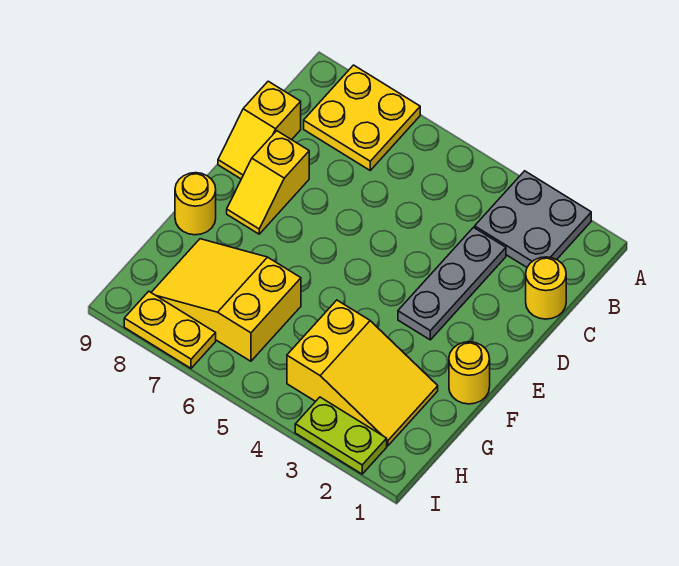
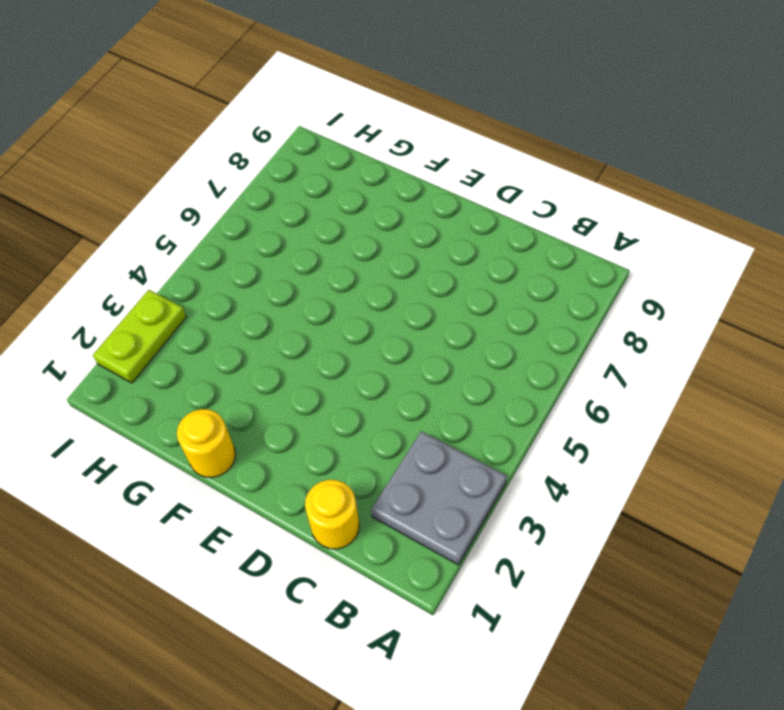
none -> yellow plate A7:B8 level 1
none -> grey plate C3:E3 level 1
none -> yellow slope C9:D9 level 1 top C

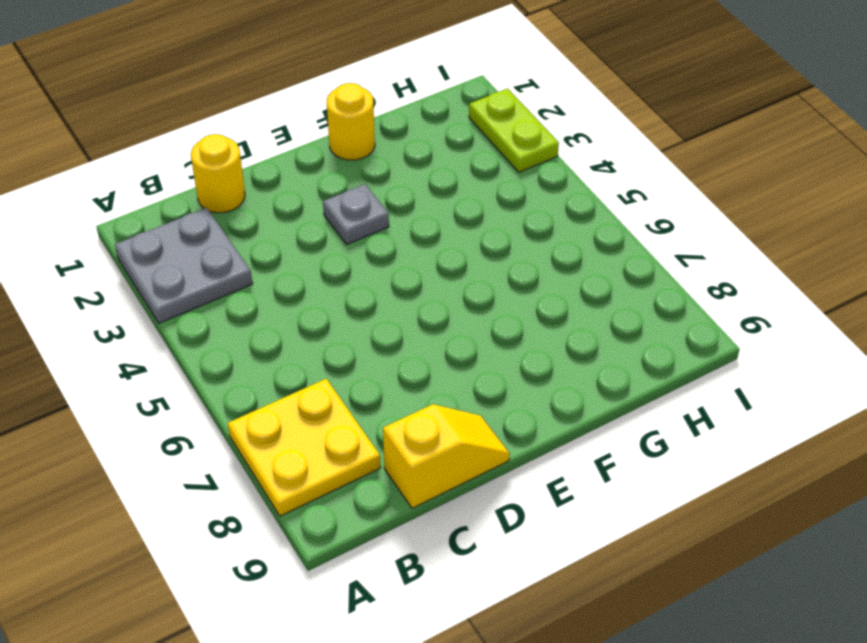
grey plate E3 level 1 -> grey plate C3:E3 level 1
none -> yellow slope D8:E8 level 1 top D
none -> yellow round brick F9 level 1
none -> yellow slope G2:H4 level 1 top 4

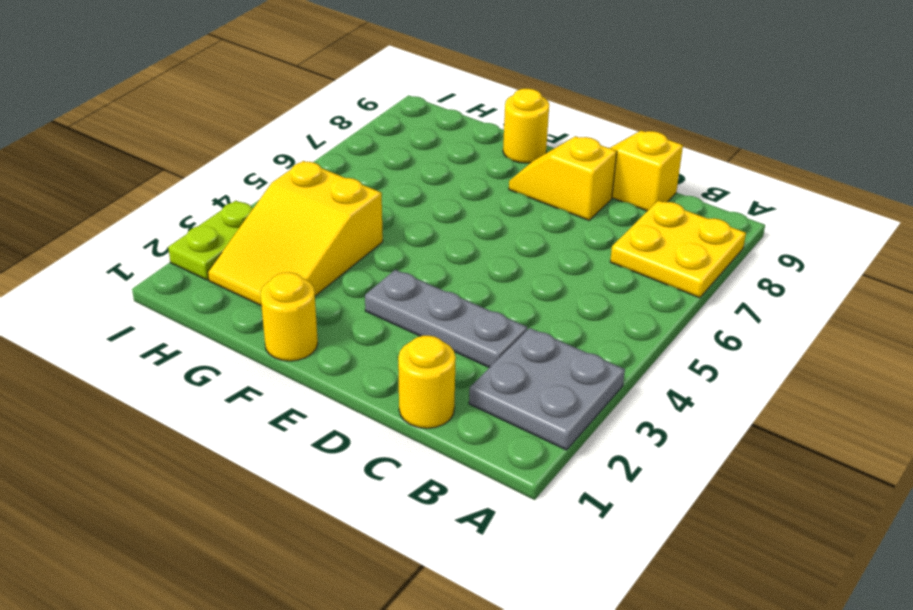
none -> yellow slope G6:H8 level 1 top 6
none -> yellow plate I7:I8 level 1

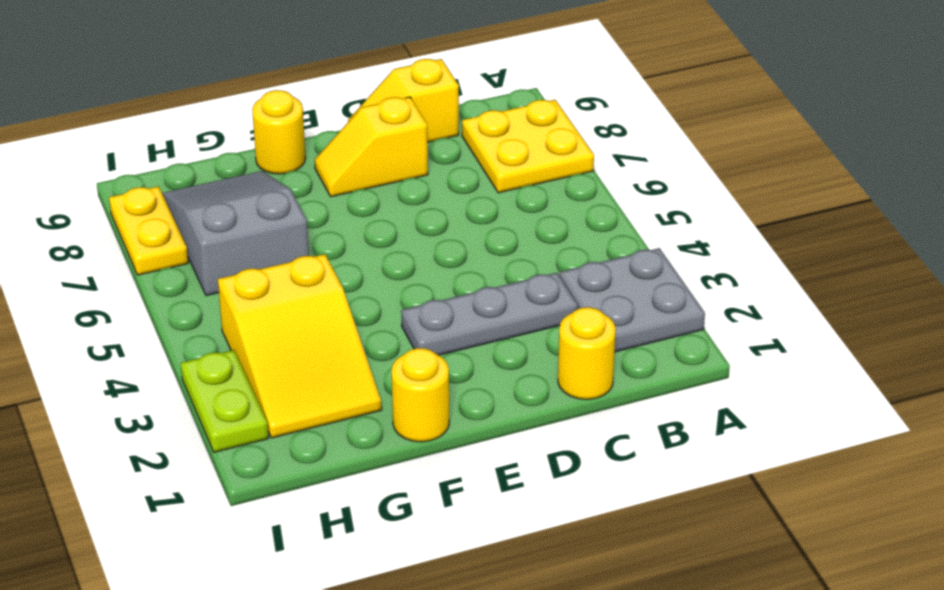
grey slope G6:H8 level 1 top 6 -> yellow slope G6:H8 level 1 top 6

